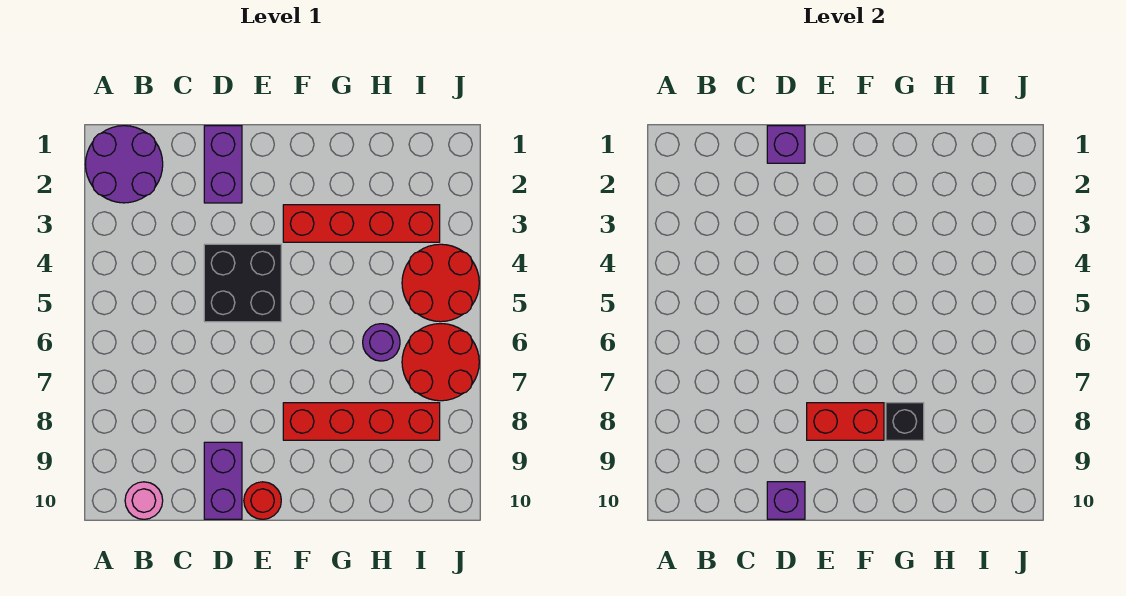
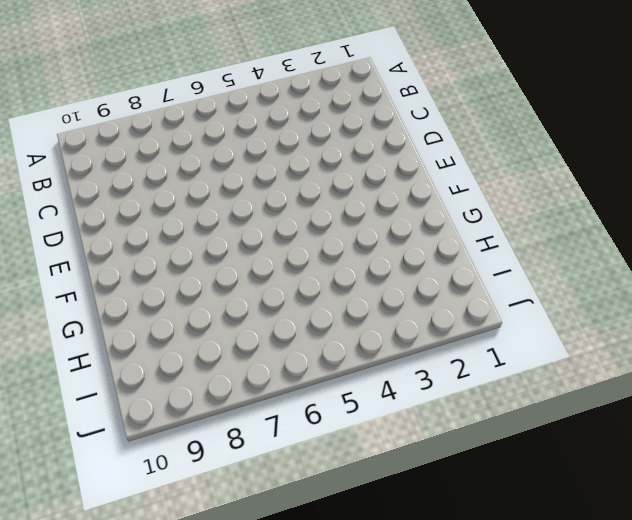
none -> purple round brick A1:B2 level 1
none -> pink round brick B10 level 1
none -> purple brick D1:D2 level 1

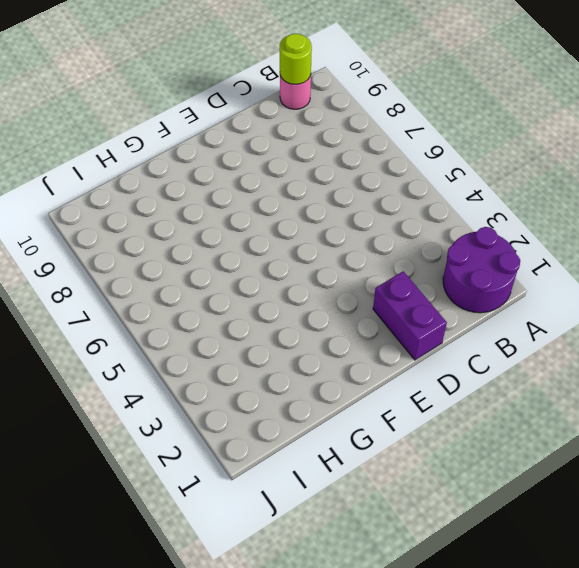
lime round brick B10 level 2 -> none
none -> black brick D4:E5 level 1
none -> purple brick D9:D10 level 1
none -> red round brick E10 level 1

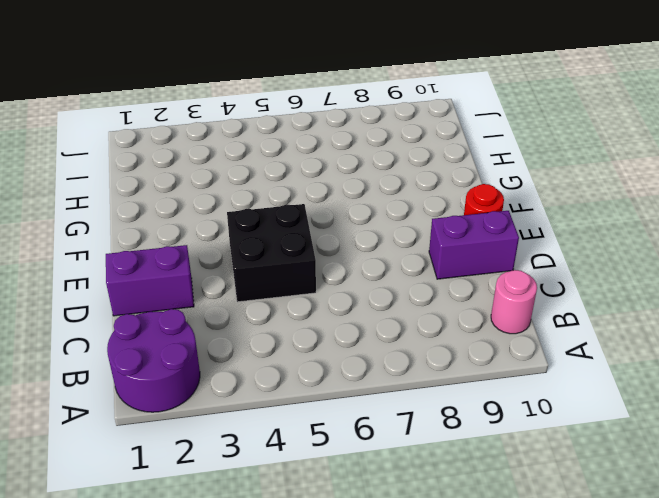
none -> red brick F3:I3 level 1
none -> red brick F8:I8 level 1
none -> purple round brick H6 level 1

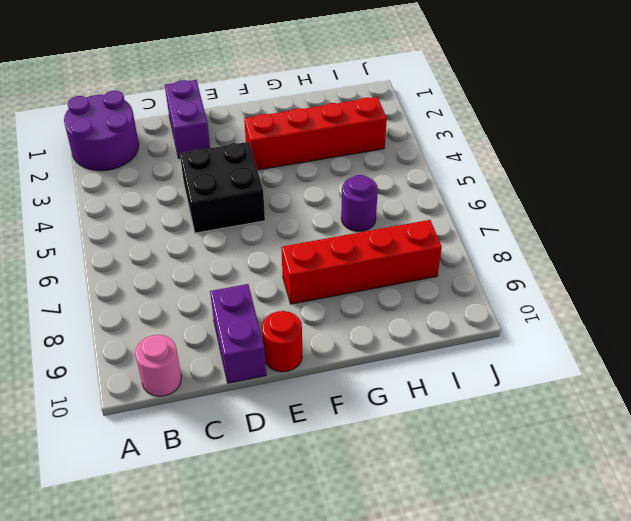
none -> red round brick I4:J5 level 1
none -> red round brick I6:J7 level 1
none -> purple brick D1 level 2

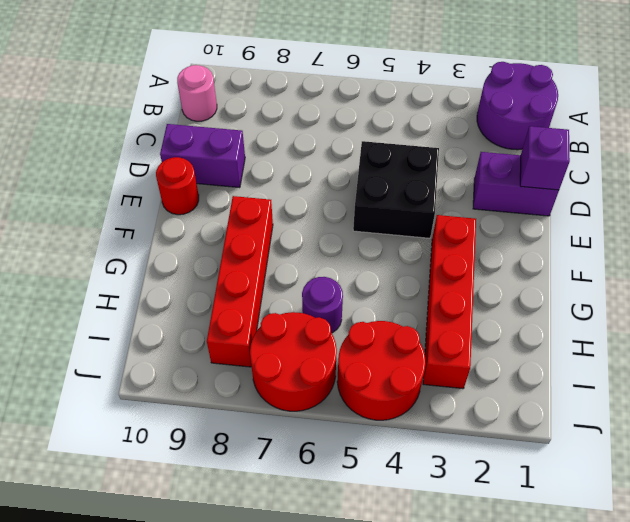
none -> purple brick D10 level 2
none -> red brick E8:F8 level 2
none -> black brick G8 level 2

